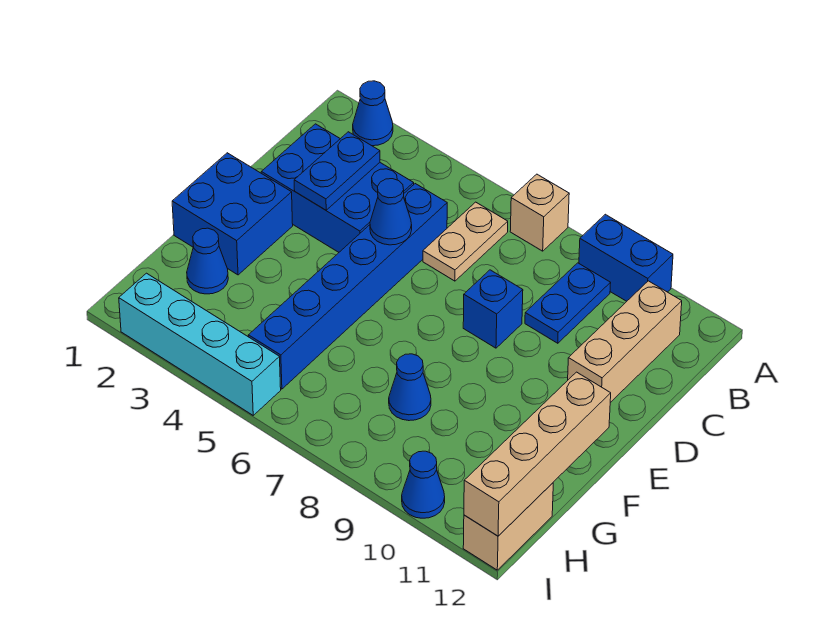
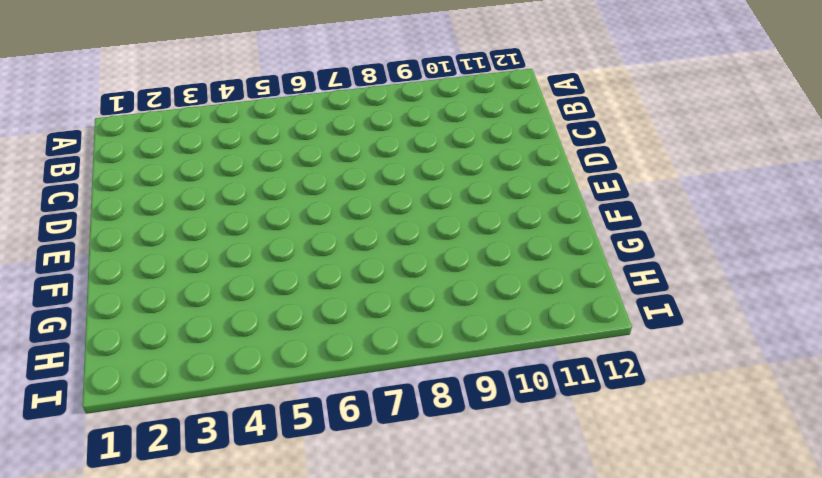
none -> blue cone A2 level 1
none -> tan brick A7 level 1
none -> blue brick A9:A10 level 1

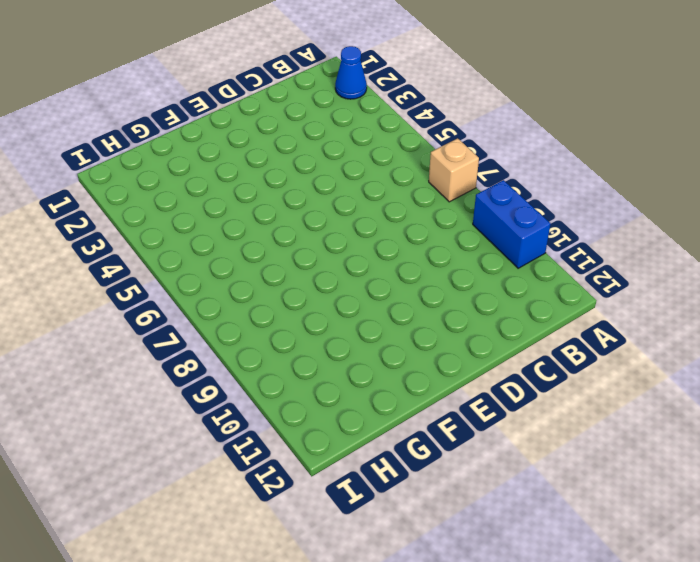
none -> tan plate B6:C6 level 1
none -> blue plate B9:C9 level 1
none -> tan brick B11:D11 level 1

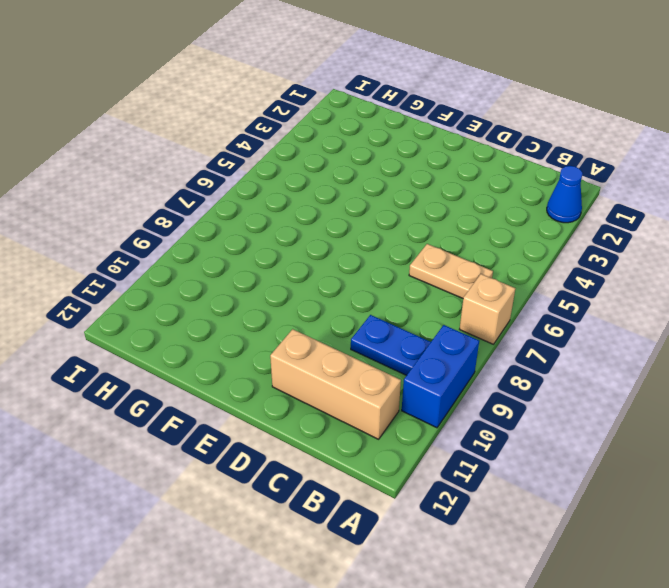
none -> blue brick C2:D4 level 1
none -> blue brick C5:H5 level 1
none -> blue brick D8 level 1

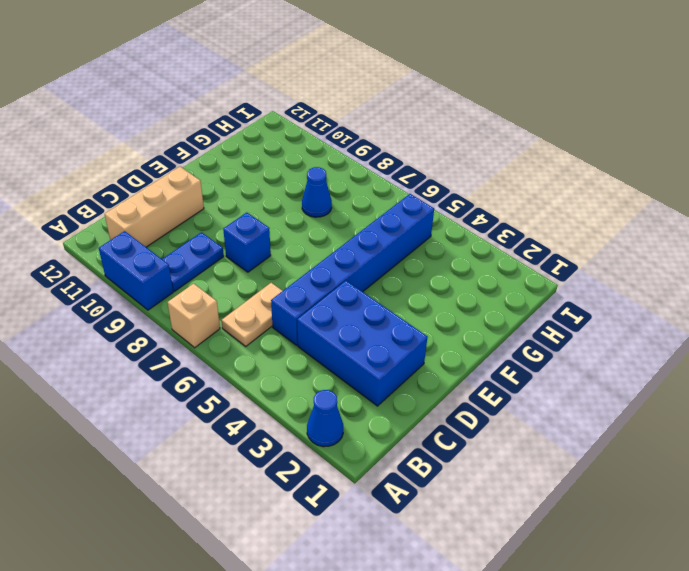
none -> blue brick E1:F2 level 1
none -> blue cone G2 level 1
none -> tan brick H12:I12 level 1

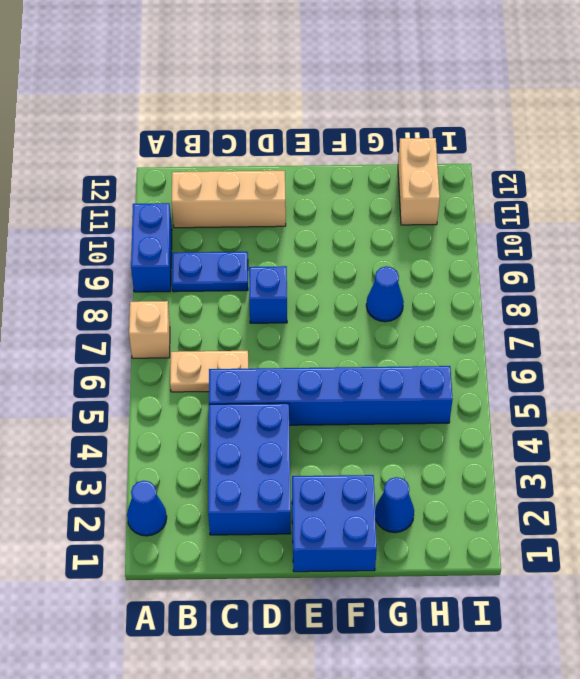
tan brick H11:H12 level 1 -> tan brick H12:I12 level 1
none -> cyan brick I2:I5 level 1
none -> blue cone I10 level 1
none -> blue plate C3:D3 level 2

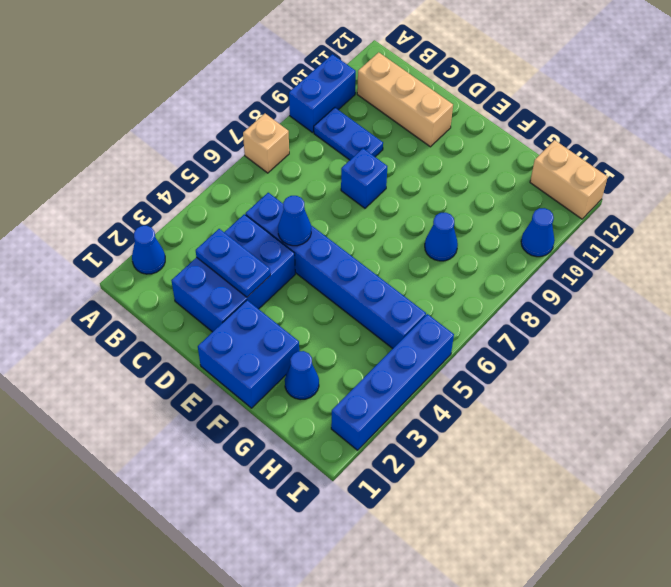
blue brick I2:I5 level 1 -> cyan brick I2:I5 level 1
none -> tan plate B6:C6 level 1
none -> tan brick F12:I12 level 2

